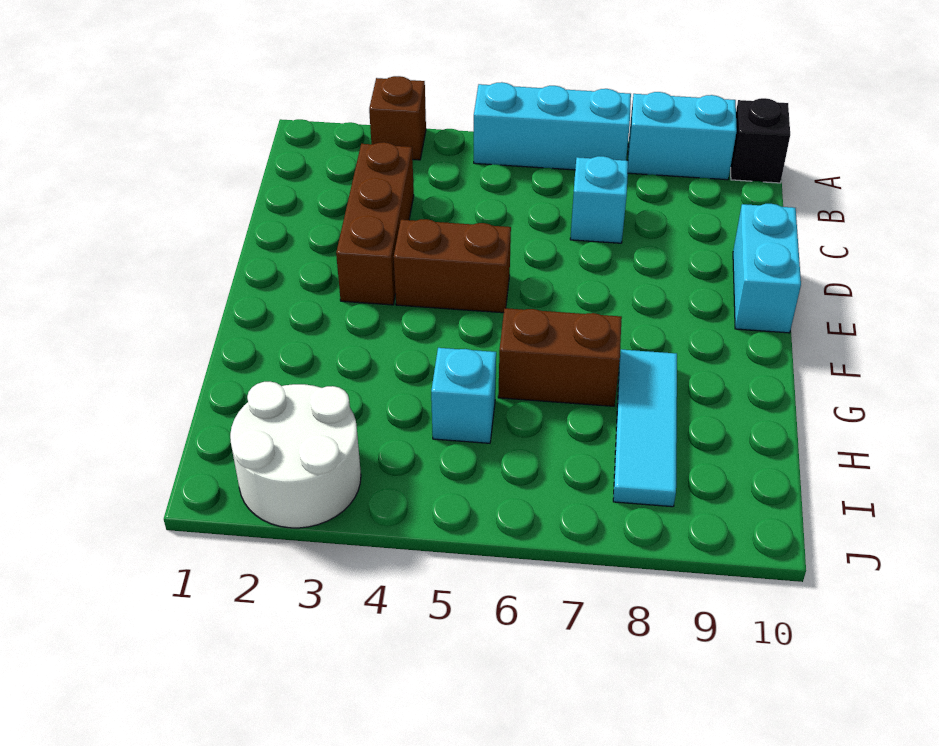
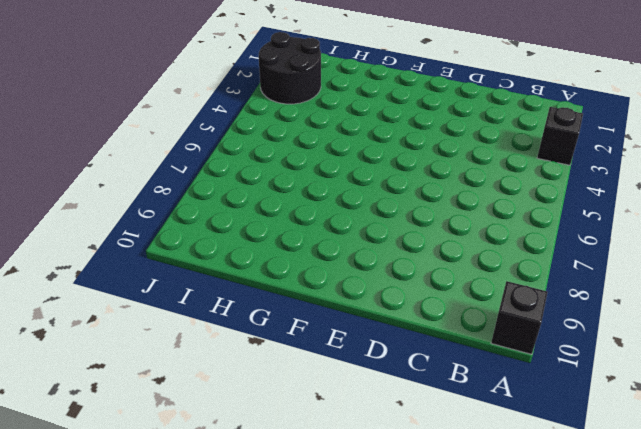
black brick A3 level 1 -> brown brick A3 level 1
black round brick I2:J3 level 1 -> white round brick I2:J3 level 1
none -> cyan brick A5:A7 level 1
none -> cyan brick A8:A9 level 1
none -> brown brick C3:E3 level 1

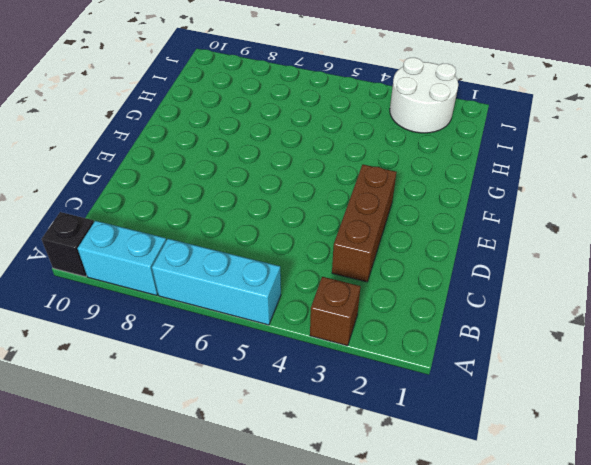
none -> cyan brick C7 level 1
none -> cyan brick D10:E10 level 1
none -> brown brick E4:E5 level 1

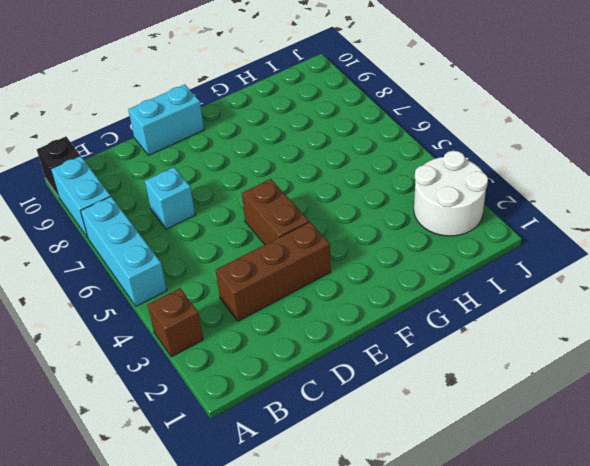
none -> brown brick G6:G7 level 1
none -> cyan tile G8:I8 level 1
none -> cyan brick H5 level 1

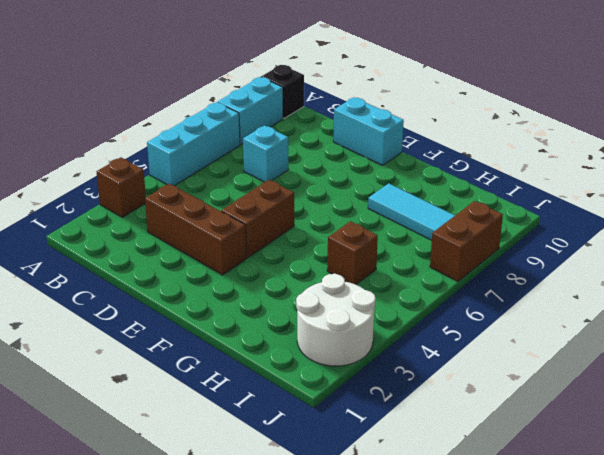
brown brick H5 level 1 -> cyan brick H5 level 1
brown brick J7:J8 level 1 -> brown brick G6:G7 level 1

